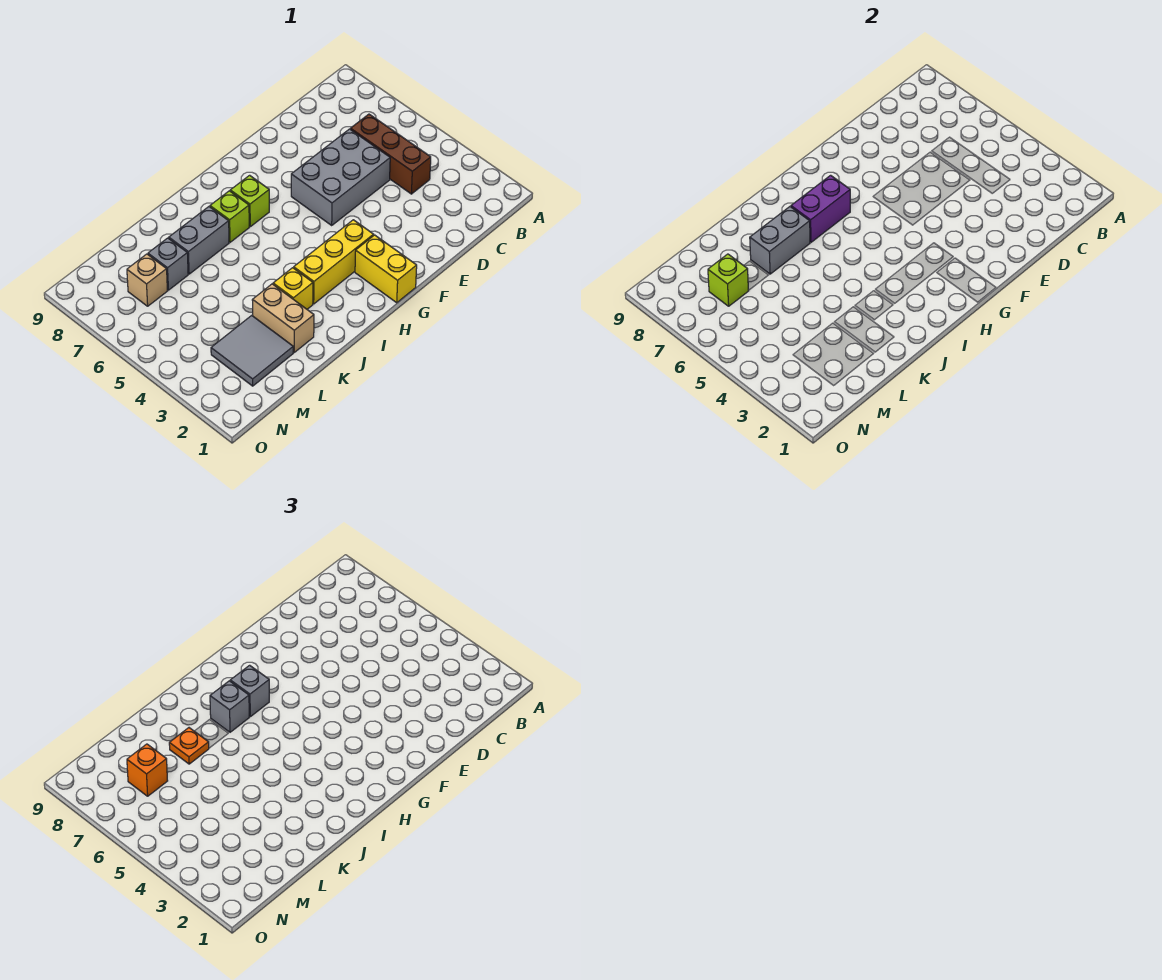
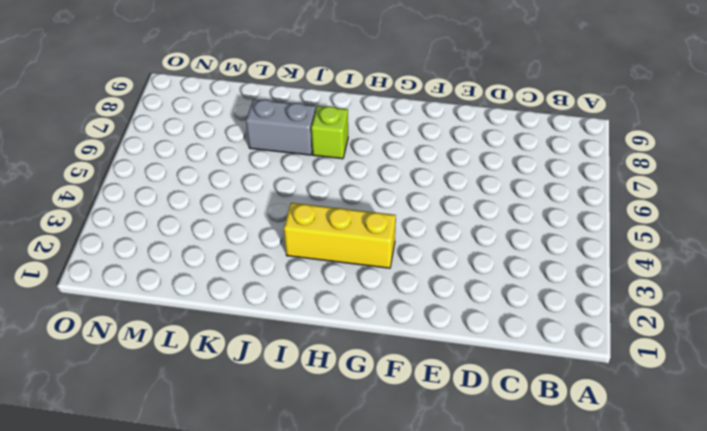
none -> brown brick C4:C6 level 1
none -> grey brick D5:F6 level 1
none -> yellow brick G1:G2 level 1

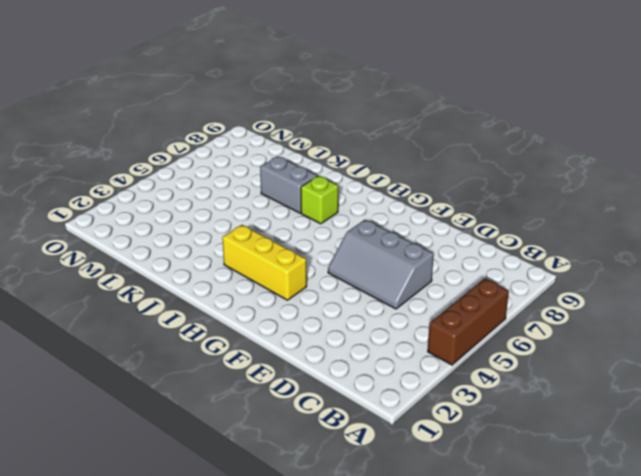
brown brick A4:A6 level 1 -> brown brick C4:C6 level 1
grey slope D5:F6 level 1 top 6 -> grey brick D5:F6 level 1
none -> yellow brick G1:G2 level 1
none -> lime brick H7 level 1
none -> yellow brick J3 level 1

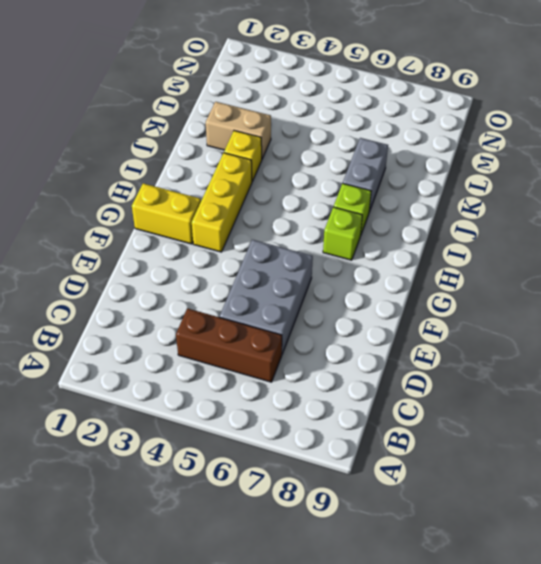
none -> grey tile L2:M3 level 1
none -> grey brick L7 level 1
none -> tan brick M7 level 1

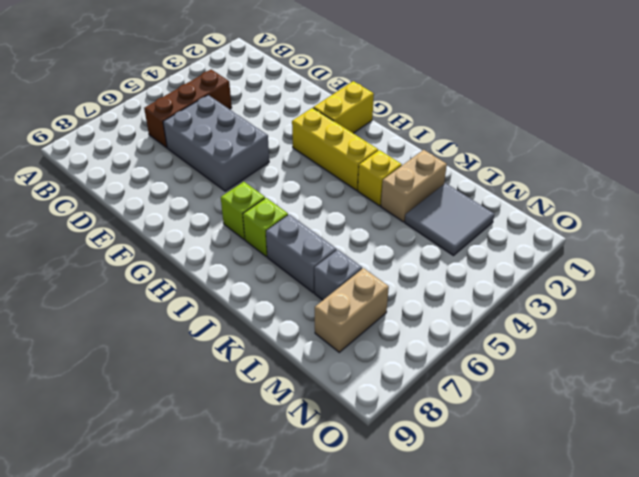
tan brick M7:M8 level 1 -> tan brick M7 level 1
none -> purple brick H7:I7 level 2
none -> grey brick J7:K7 level 2
none -> lime brick M7 level 2

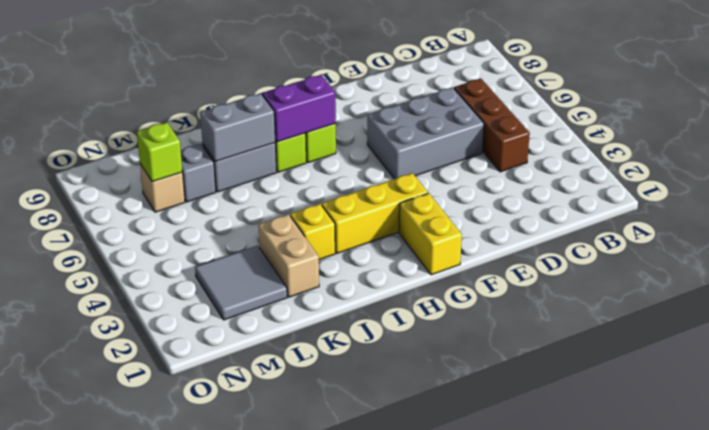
none -> grey brick H7 level 3
none -> grey brick I7 level 3
none -> orange plate K7 level 3

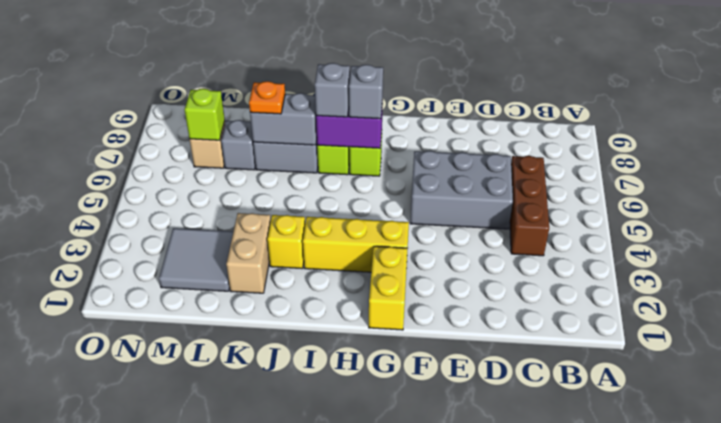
none -> orange brick M7 level 3

